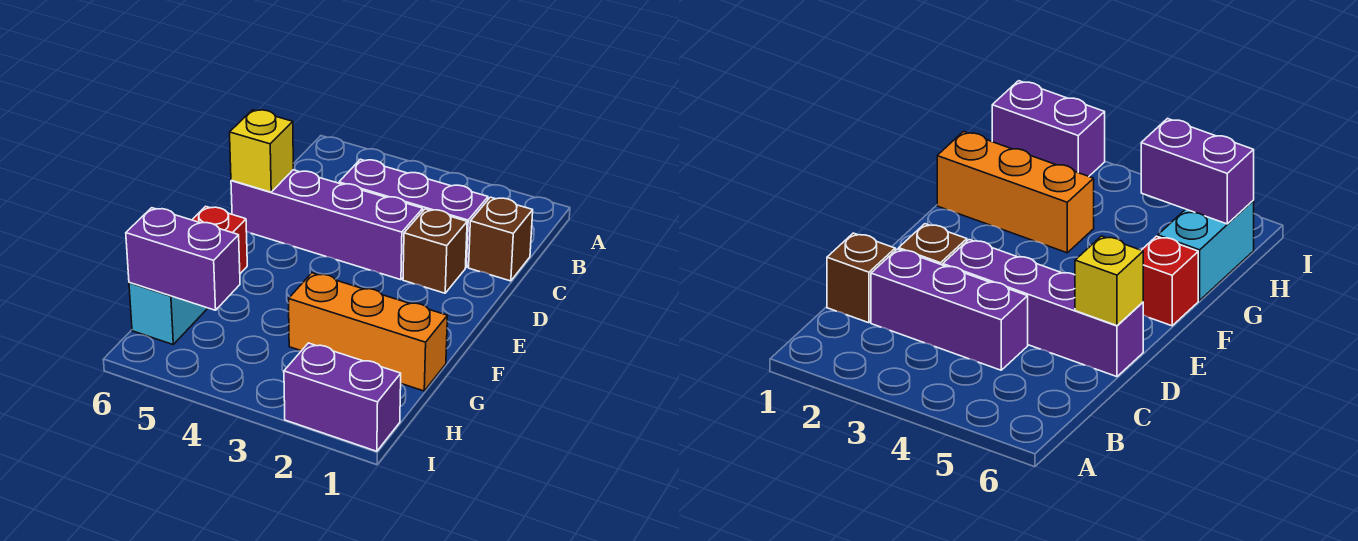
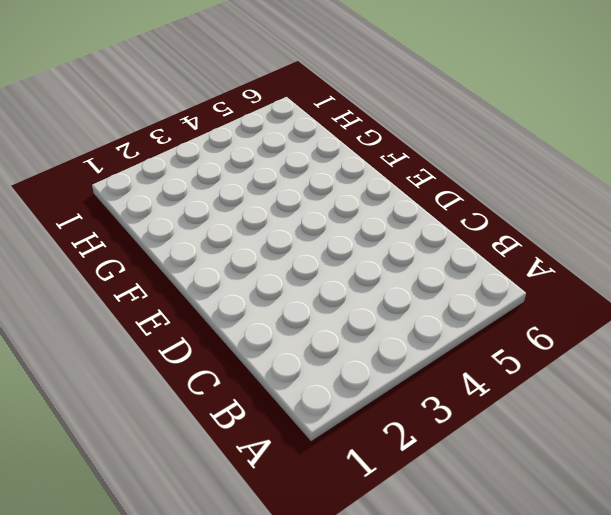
none -> brown brick C1 level 1
none -> purple brick C2:C4 level 1

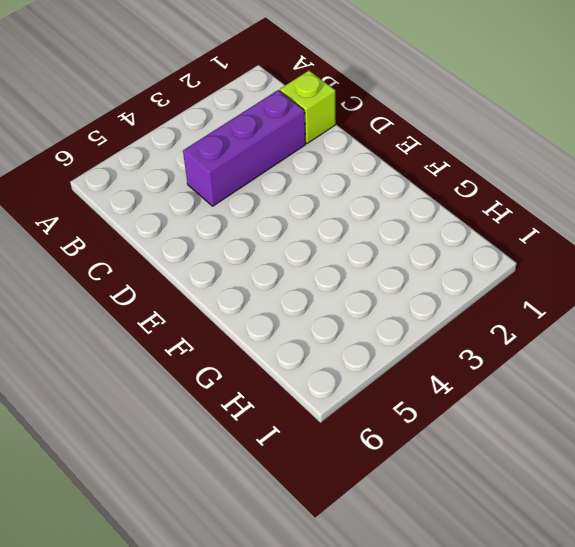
lime brick C1 level 1 -> brown brick C1 level 1
none -> brown brick D2 level 1
none -> purple brick D3:D6 level 1

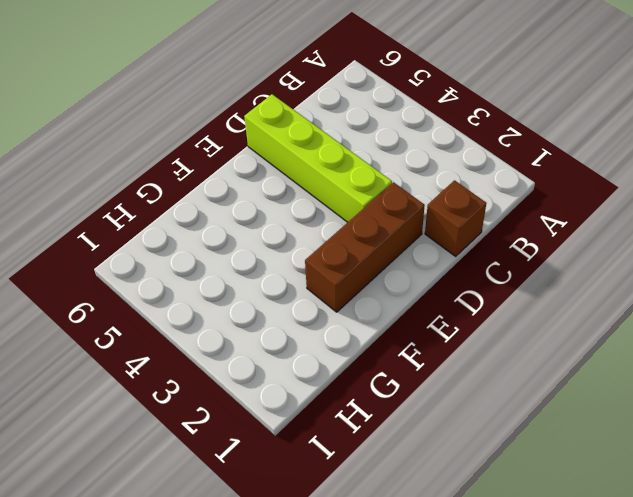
brown brick D2:F2 level 1 -> brown brick D2 level 1
lime brick D3:D6 level 1 -> purple brick D3:D6 level 1
none -> purple brick C2:C4 level 1
none -> red brick F6 level 1

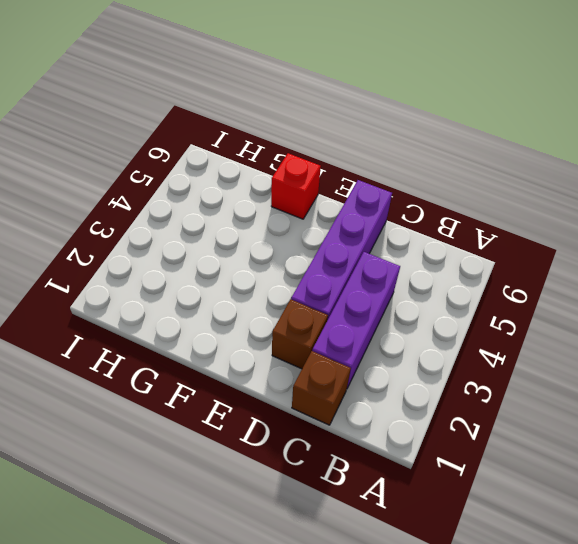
none -> orange brick G1:G3 level 1
none -> cyan brick G6:H6 level 1

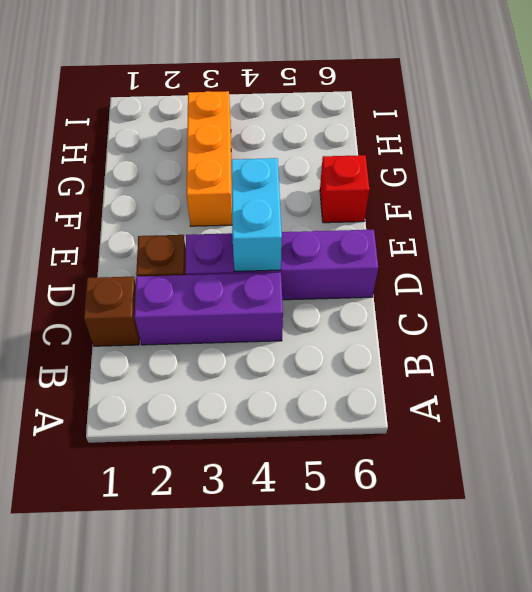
cyan brick D4:E4 level 2 -> cyan brick G6:H6 level 1
orange brick F3:H3 level 1 -> orange brick G1:G3 level 1
none -> purple brick I1:I2 level 1
none -> yellow brick D6 level 2

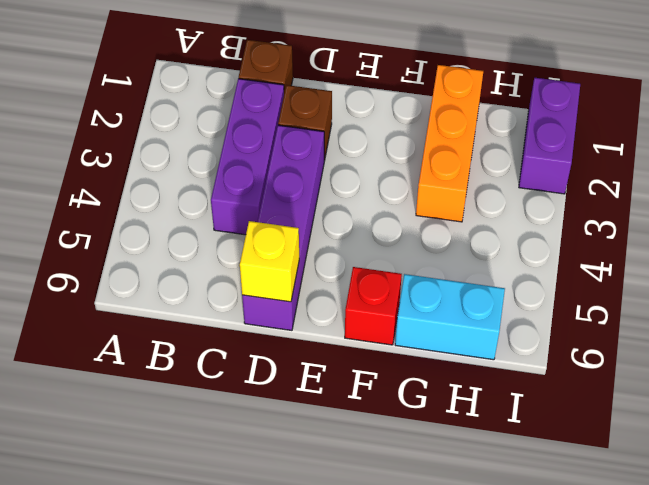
none -> purple brick H5:H6 level 2

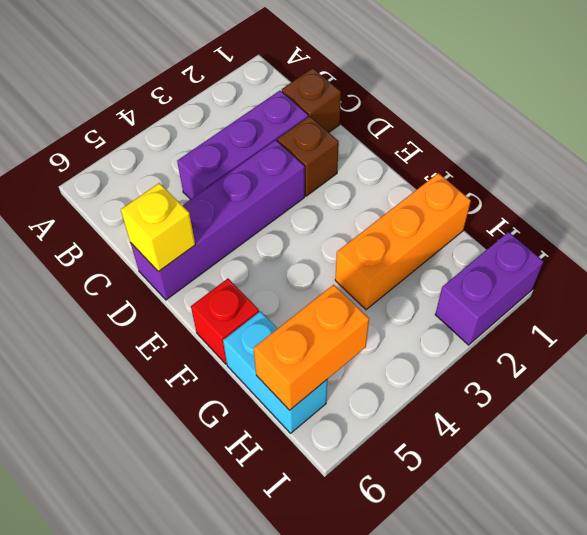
orange brick H5:H6 level 2 -> purple brick H5:H6 level 2

